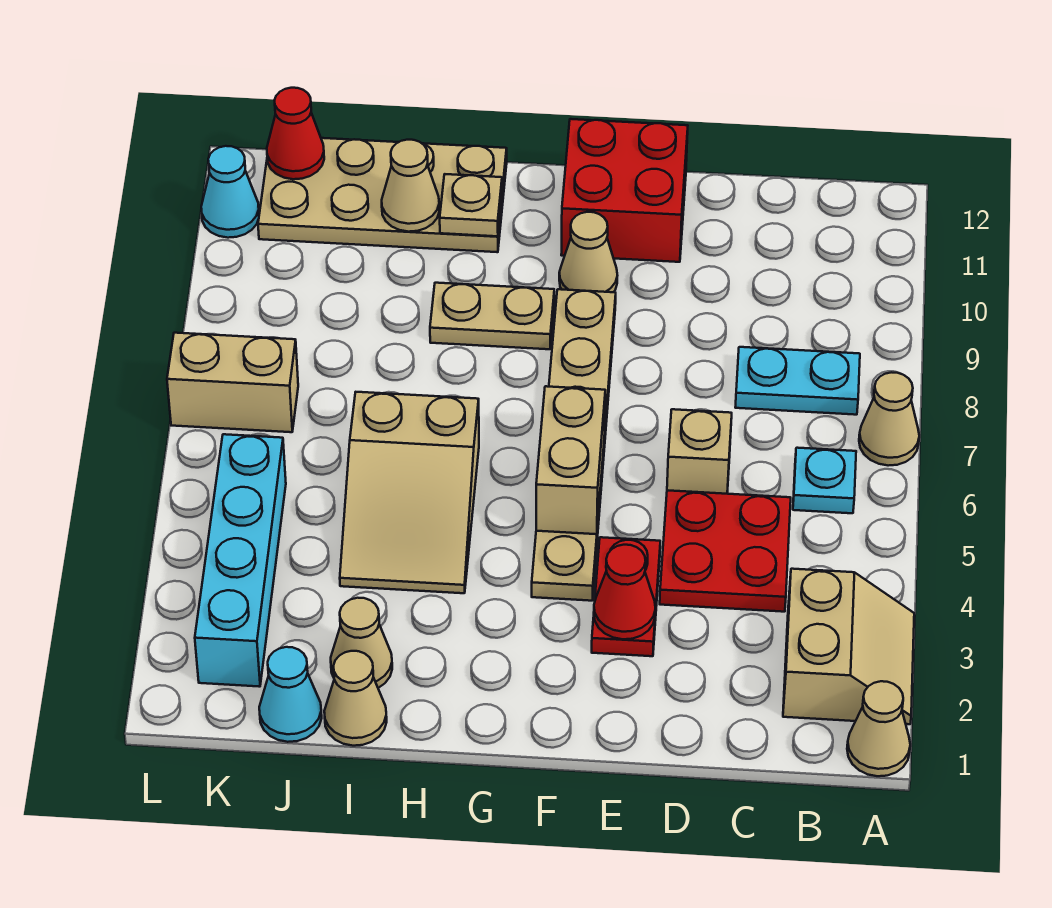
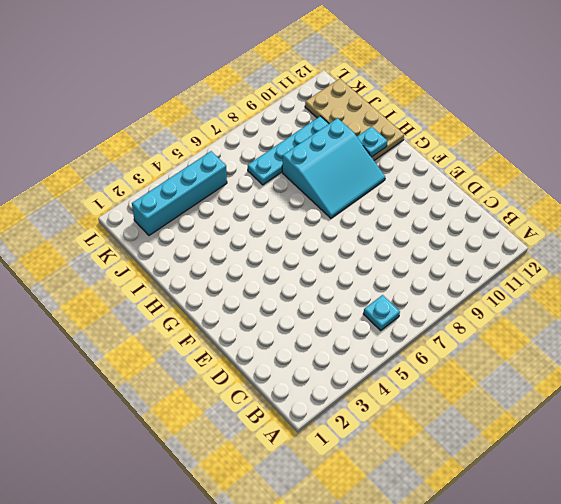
cyan slope G8:I10 level 1 top I -> tan plate G9:H9 level 1
cyan plate H11 level 2 -> tan plate H11 level 2
cyan plate J7:J10 level 1 -> none
none -> tan cone A1 level 1
none -> tan slope A2:B3 level 1 top B
none -> tan cone A7 level 1

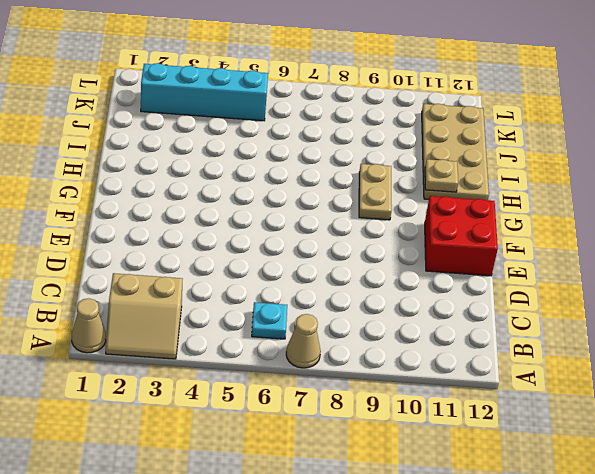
none -> cyan plate B8:C8 level 1
none -> red plate C4:D5 level 1
none -> tan brick D6 level 1

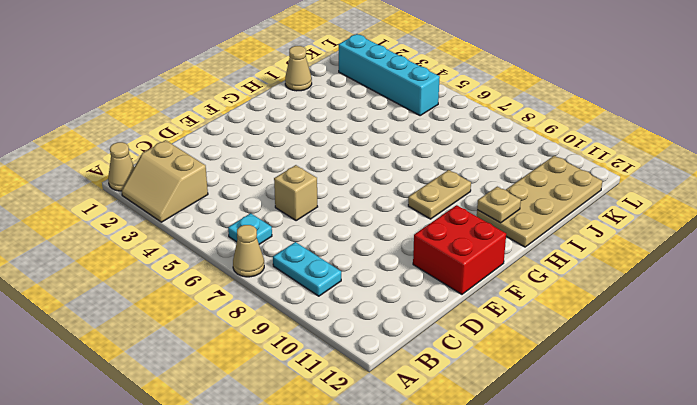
cyan plate B8:B9 level 1 -> cyan plate B8:C8 level 1
none -> red plate C4:D5 level 1
none -> red plate E3:E4 level 1
none -> tan plate F4:F9 level 1

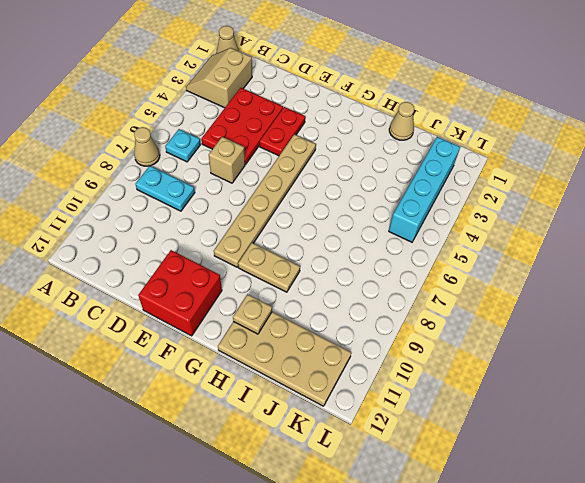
red plate C3:D5 level 1 -> red plate C4:D5 level 1
none -> tan cone F10 level 1
none -> tan slope H4:I6 level 1 top 6
none -> tan cone I2 level 1

